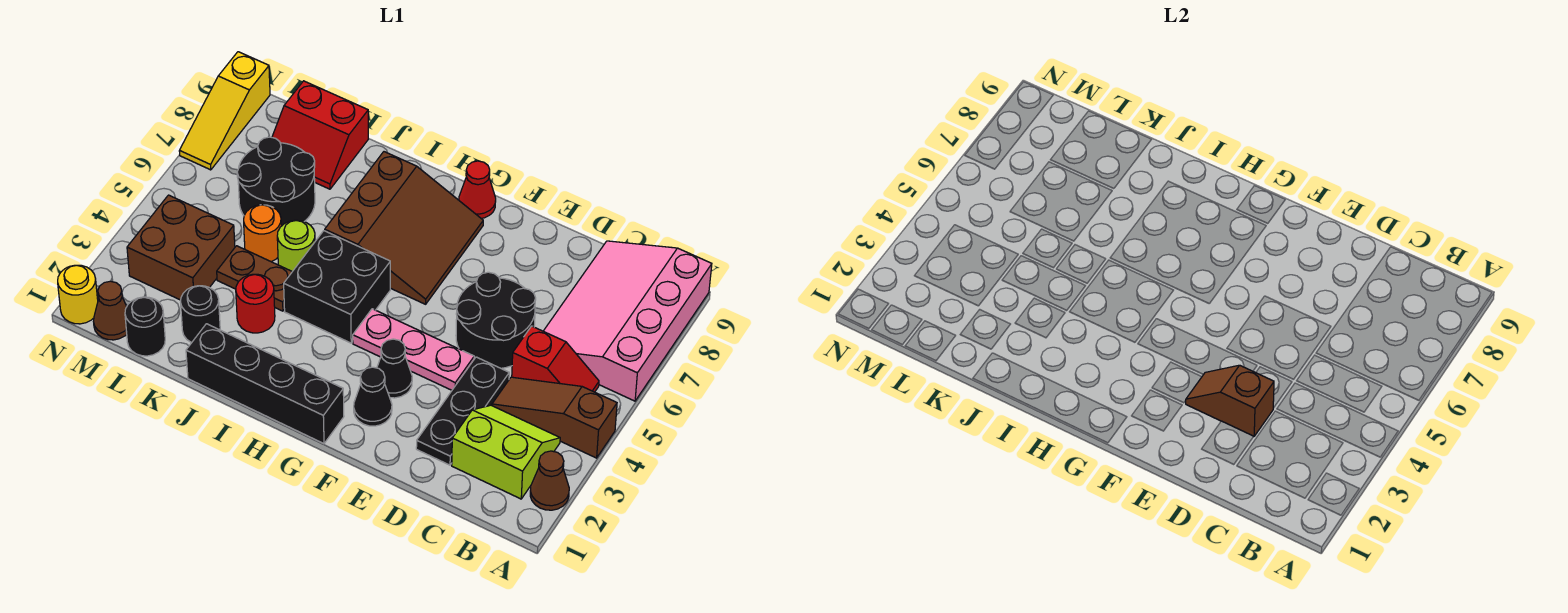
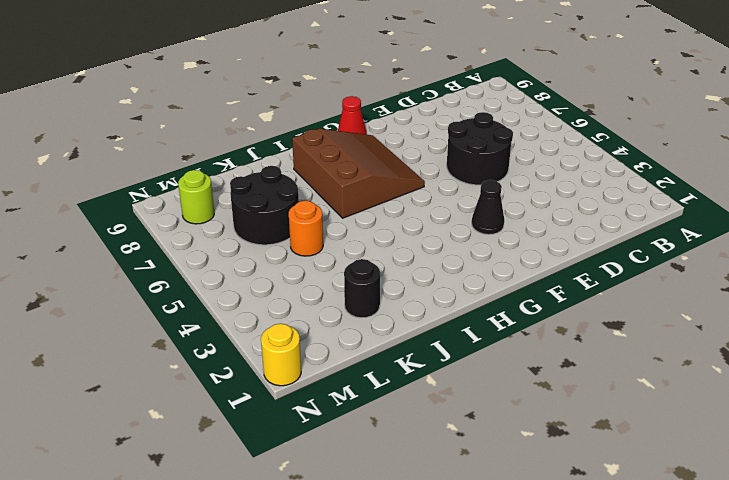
lime round brick M8 level 1 -> lime round brick J5 level 1
none -> brown cone A2 level 1
none -> brown slope A4:C4 level 1 top A
none -> pink slope A6:C9 level 1 top A

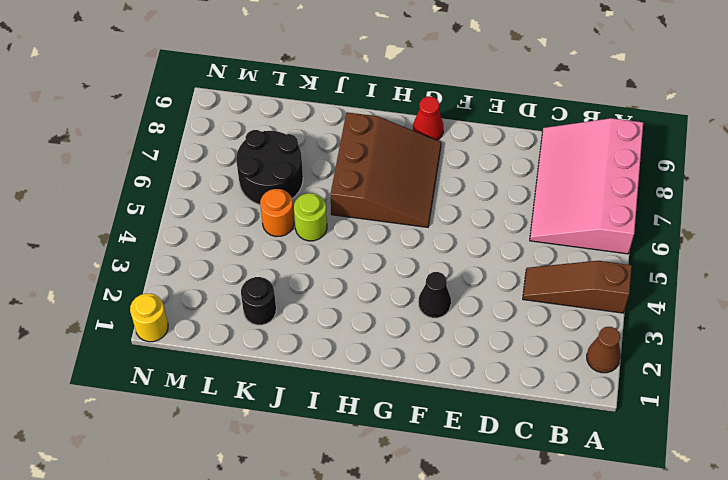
none -> lime slope B2:C3 level 1 top 2
none -> red slope B5:C5 level 1 top C
none -> black plate D2:D4 level 1

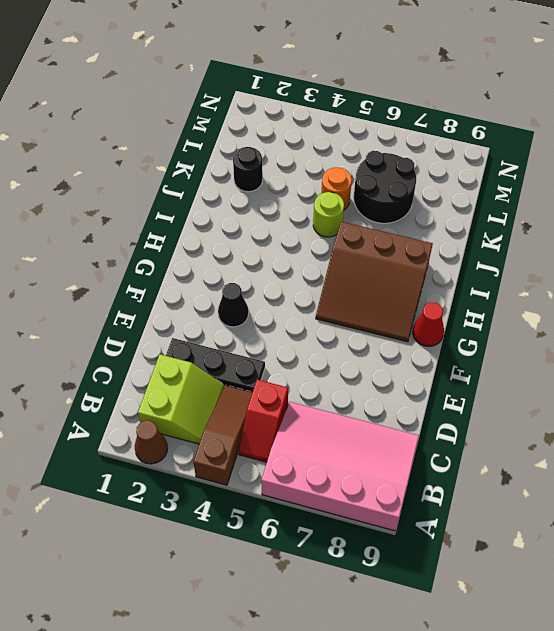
none -> black round brick D5:E6 level 1
none -> pink plate E4:G4 level 1
none -> black cone F2 level 1

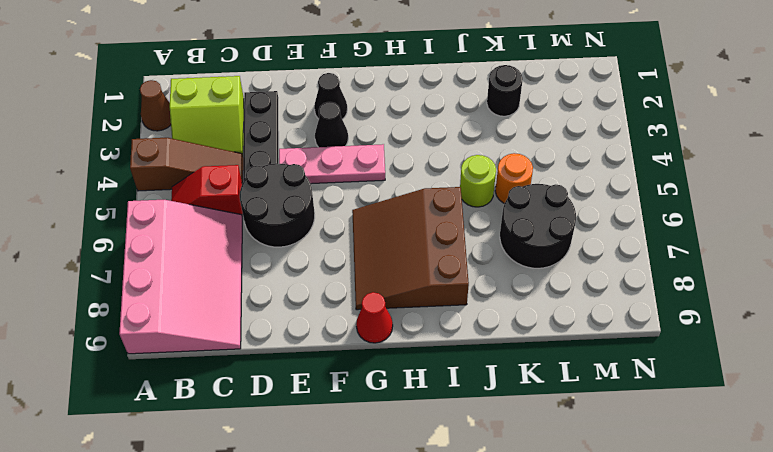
none -> black brick G1:J1 level 1
none -> black brick H4:I5 level 1
none -> red round brick J3 level 1

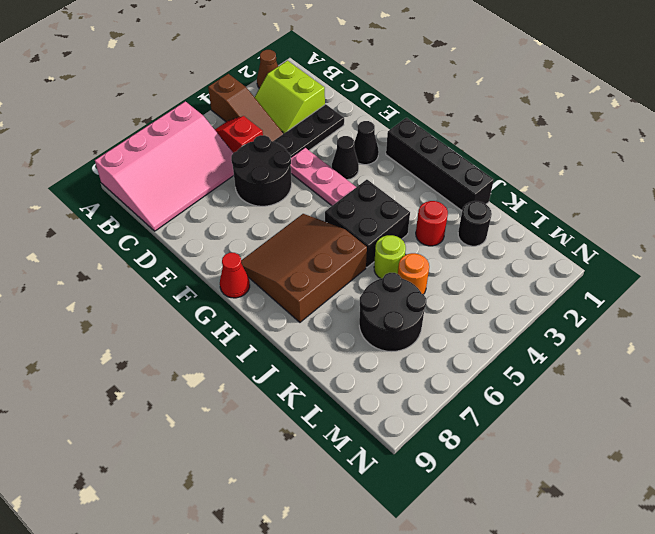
none -> brown plate J4:K4 level 1
none -> red slope K8:L9 level 1 top 9
none -> black round brick L1 level 1

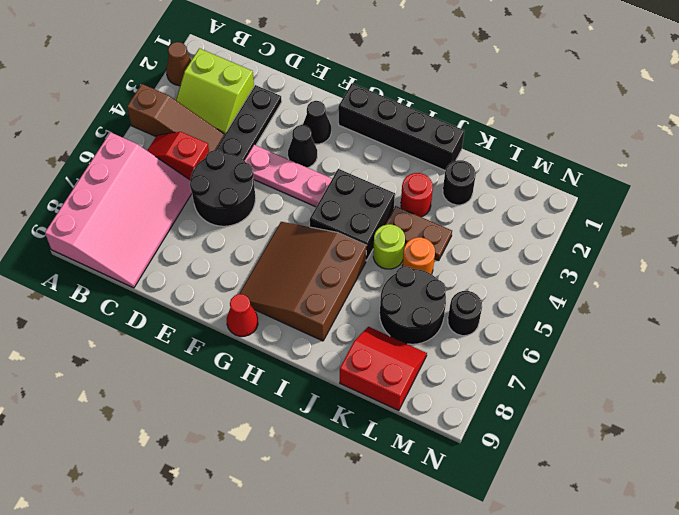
black round brick M6 level 1 -> black round brick L1 level 1
none -> brown brick L3:M4 level 1
none -> brown cone M1 level 1
none -> yellow round brick N1 level 1

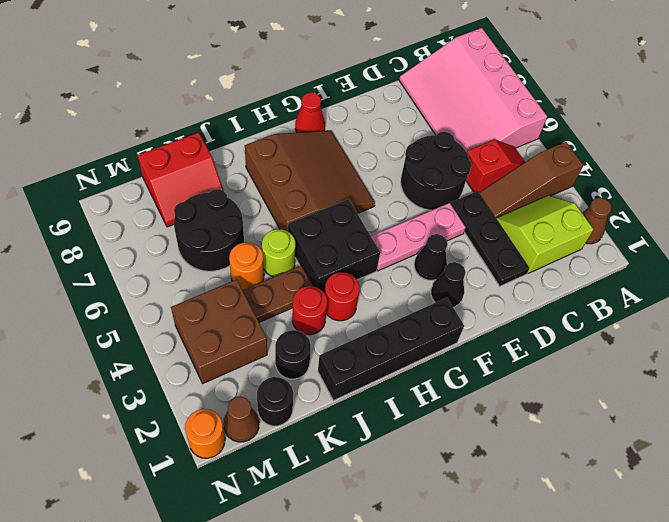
red round brick I3 level 1 -> none
orange round brick N1 level 1 -> yellow round brick N1 level 1
none -> yellow slope N7:N9 level 1 top 9
none -> brown slope D3:E3 level 2 top D

